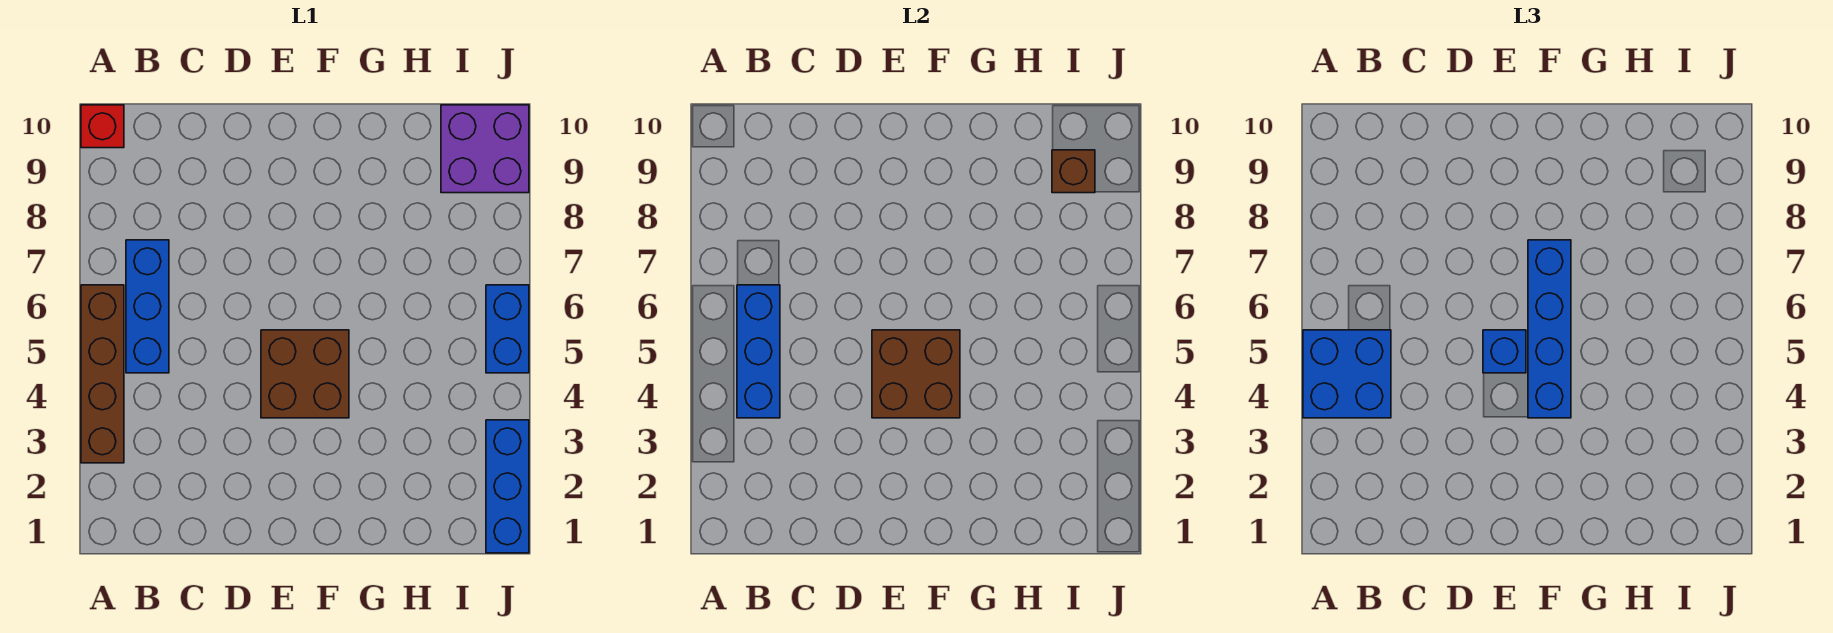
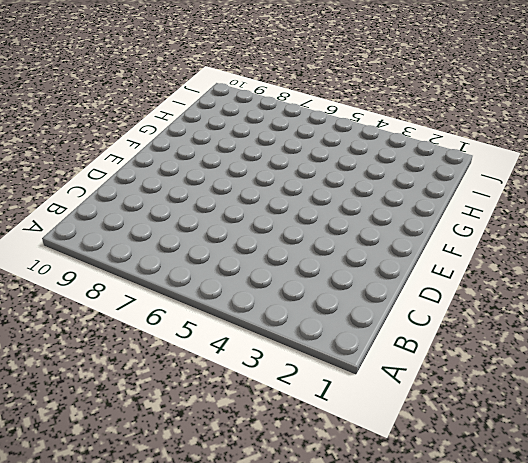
none -> brown brick A3:A6 level 1
none -> red brick A10 level 1
none -> blue brick B5:B7 level 1

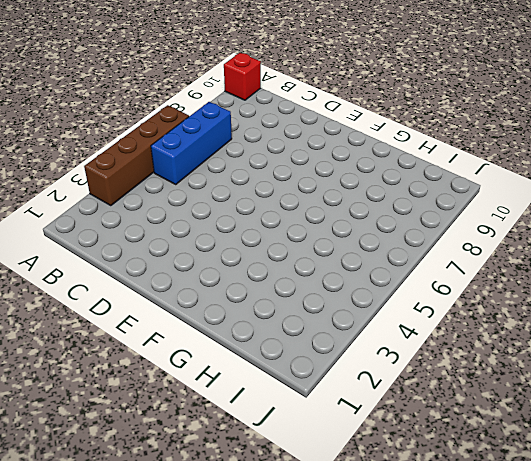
none -> brown brick E4:F5 level 1
none -> purple brick I9:J10 level 1
none -> blue brick J1:J3 level 1

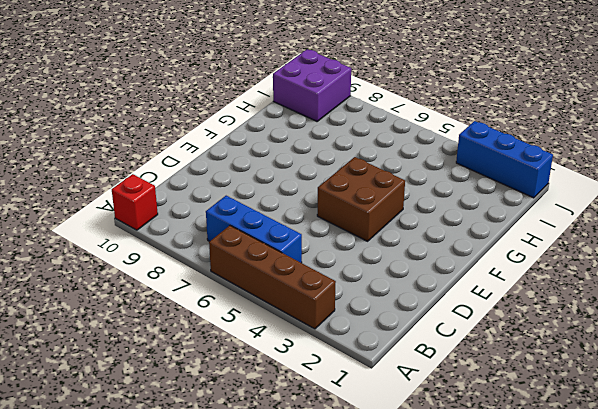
none -> blue brick J5:J6 level 1
none -> blue brick B4:B6 level 2
none -> brown brick E4:F5 level 2

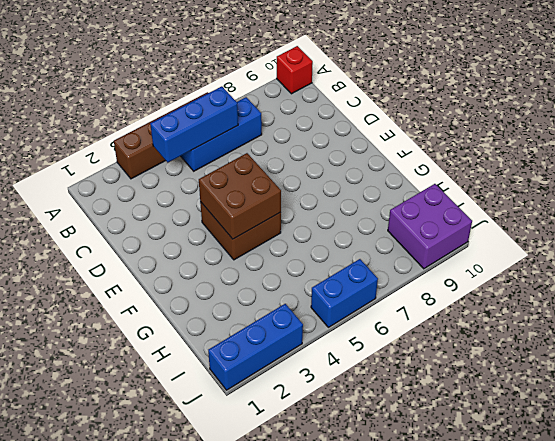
none -> brown brick I9 level 2
none -> blue brick A4:B5 level 3
none -> blue brick E5 level 3

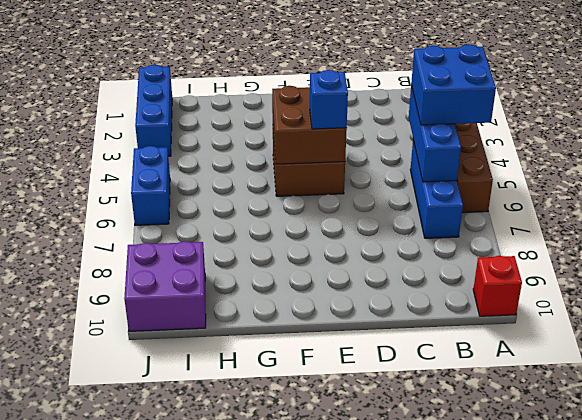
none -> brown brick I9 level 2
none -> blue brick F4:F7 level 3

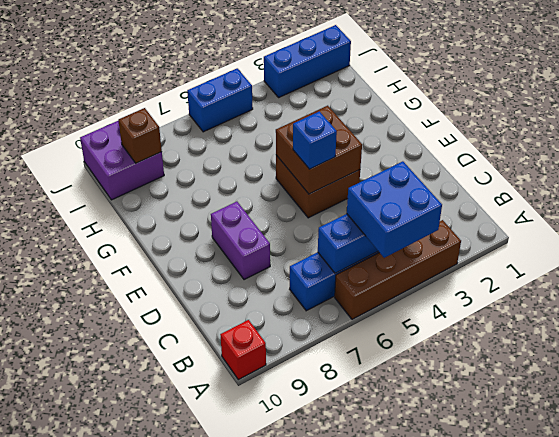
purple brick D8:E8 level 1 -> none
none -> blue brick F4:F7 level 3

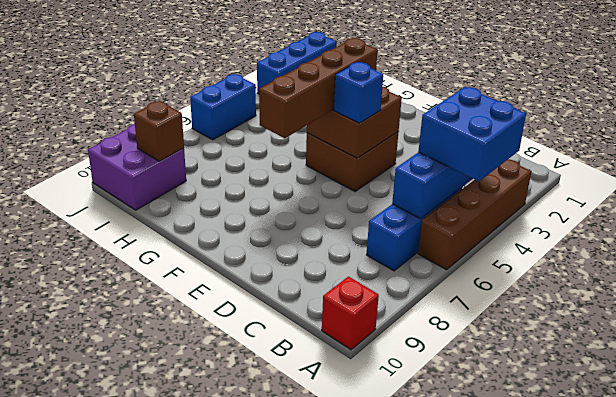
brown brick F4:F7 level 3 -> blue brick F4:F7 level 3

